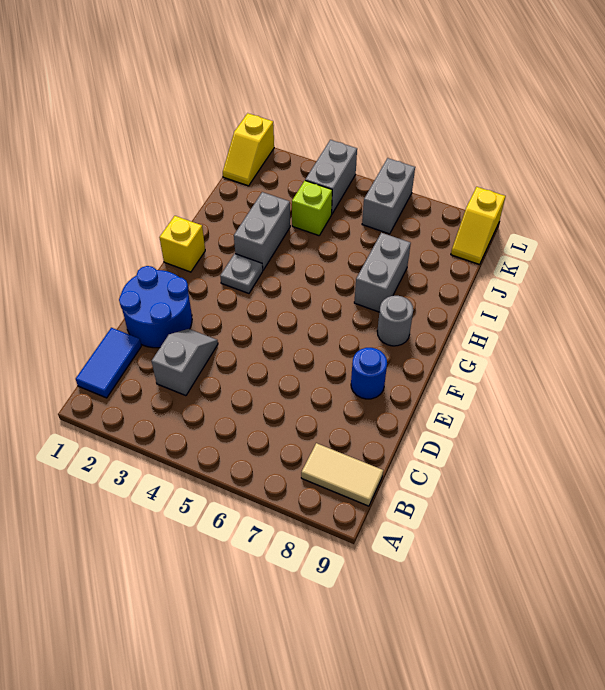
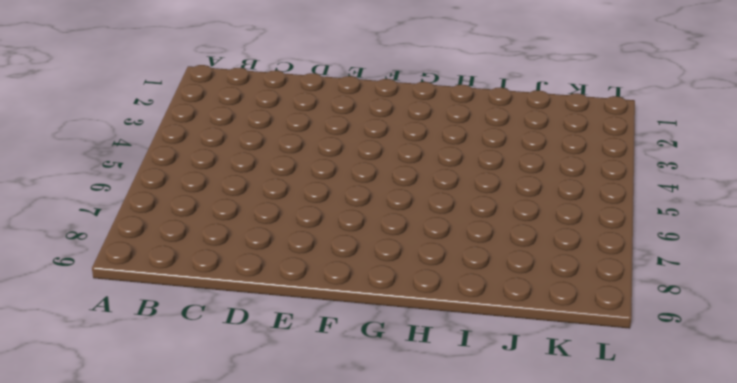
none -> blue tile B1:C1 level 1
none -> tan tile B8:B9 level 1
none -> grey slope C3:D3 level 1 top C

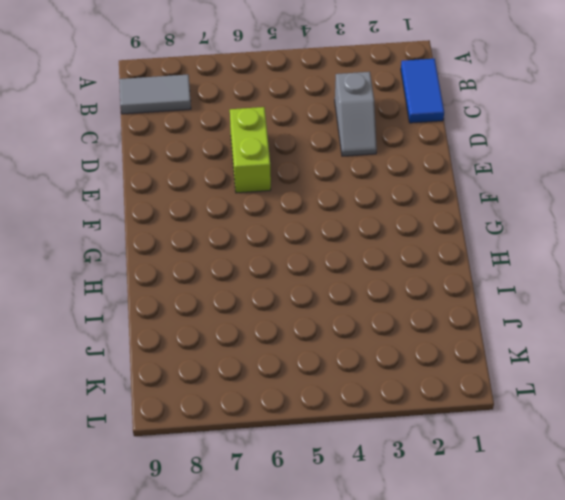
grey tile B8:B9 level 1 -> tan tile B8:B9 level 1
lime brick D6:E6 level 1 -> none
none -> blue round brick D1:E2 level 1
none -> blue round brick E8 level 1
none -> yellow brick G1 level 1

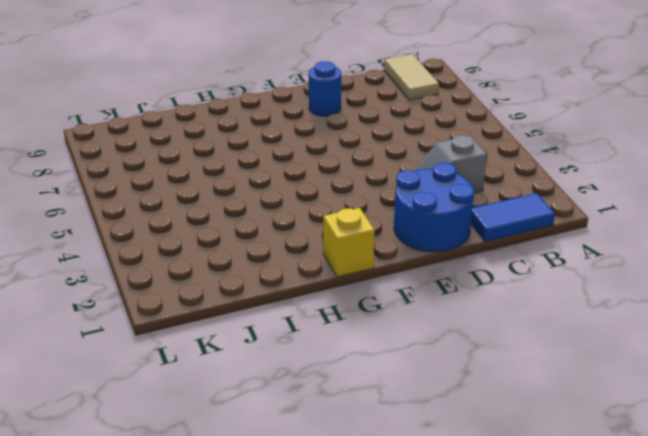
none -> grey plate G3 level 1
none -> grey round brick G8 level 1
none -> grey brick H3:I3 level 1

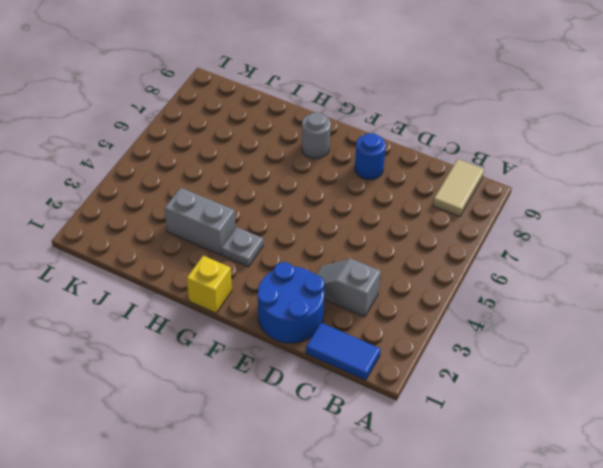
none -> grey brick H7:I7 level 1
none -> lime brick J4 level 1
none -> yellow slope K1:L1 level 1 top L

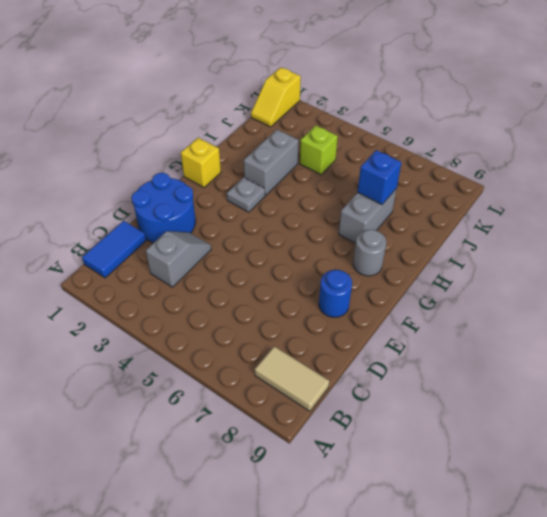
blue brick I7 level 2 -> none
none -> grey brick K4:L4 level 1
none -> grey brick K6:L6 level 1
none -> yellow slope K9:L9 level 1 top L

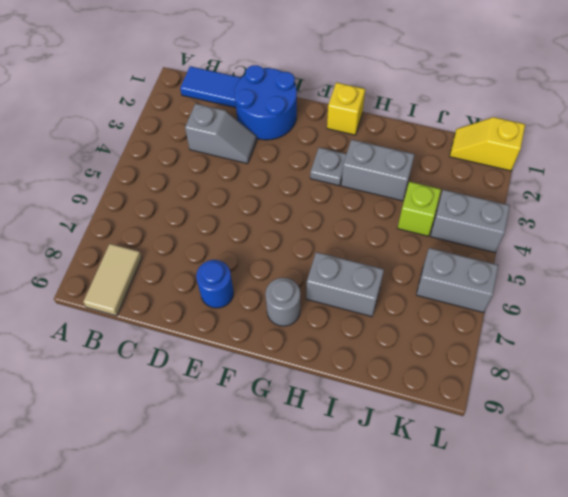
none -> yellow slope K9:L9 level 1 top L

